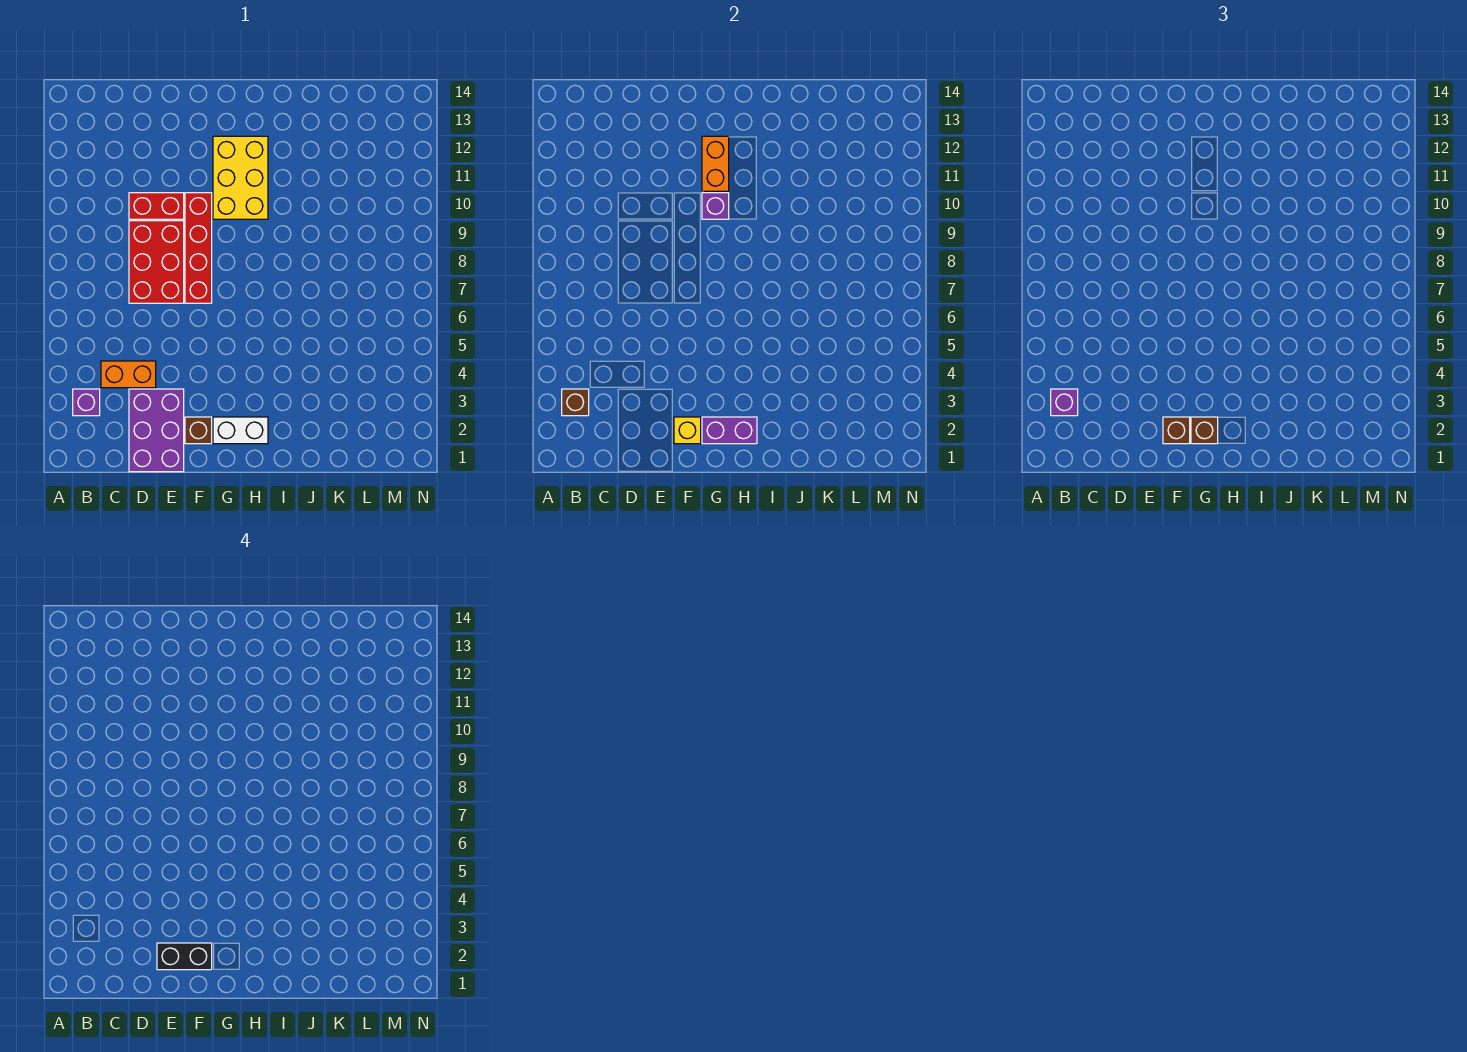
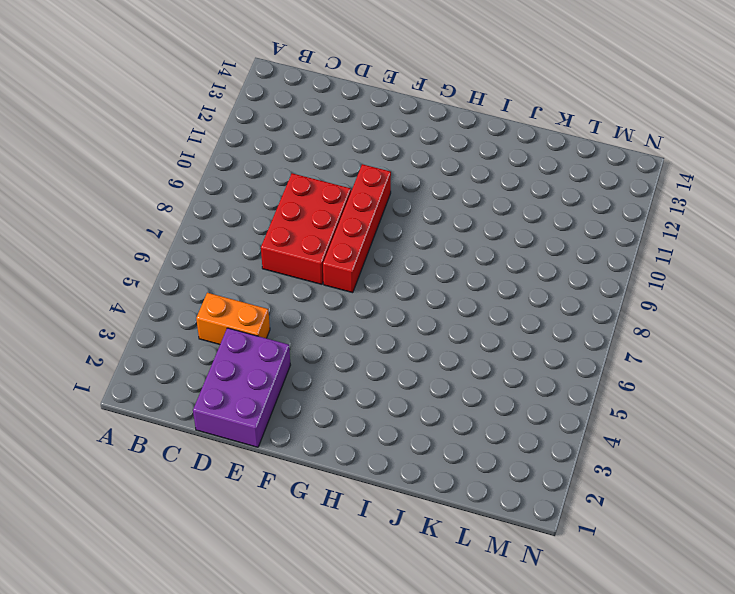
none -> purple brick B3 level 1
none -> red brick D10:E10 level 1
none -> brown brick F2 level 1

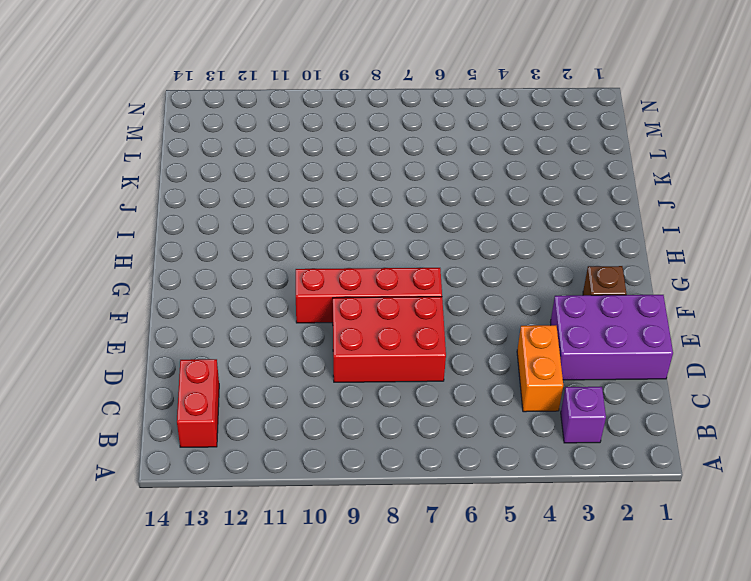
red brick B13:C13 level 1 -> red brick D10:E10 level 1
none -> white brick G2:H2 level 1
none -> yellow brick G10:H12 level 1
none -> brown brick B3 level 2

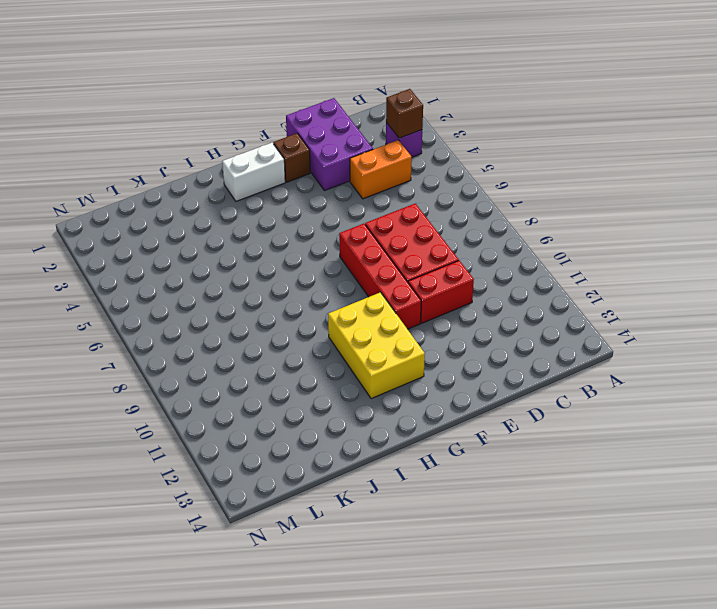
none -> yellow brick F2 level 2
none -> purple brick G2:H2 level 2
none -> purple brick G10 level 2

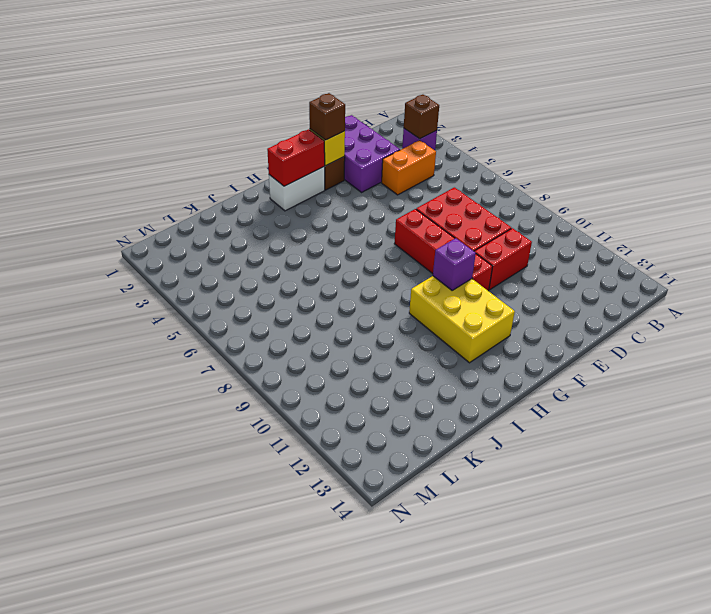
red brick G2:H2 level 2 -> purple brick G2:H2 level 2
none -> orange brick G11:G12 level 2
none -> purple brick B3 level 3
none -> brown brick G2 level 3

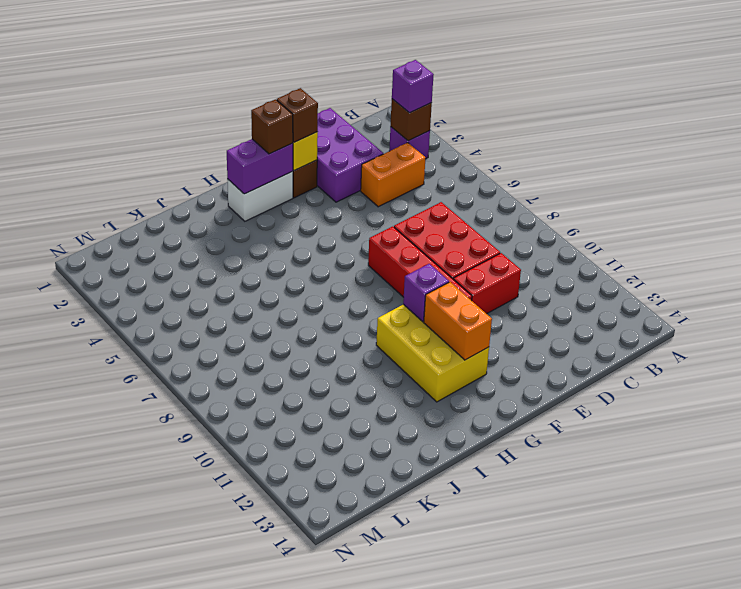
none -> black brick E2:F2 level 4

